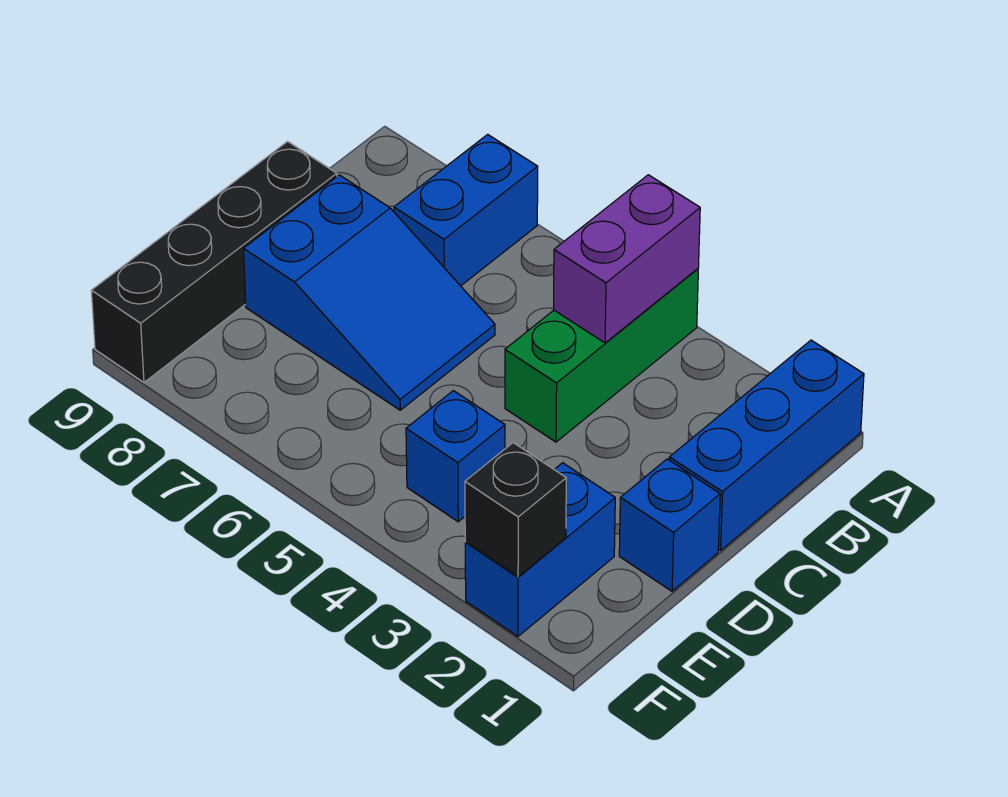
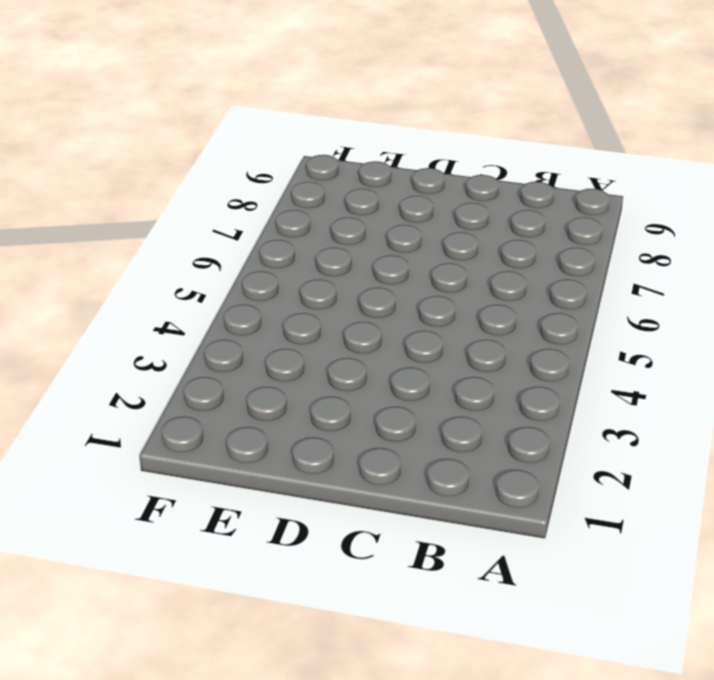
none -> blue brick A1:C1 level 1
none -> green brick A4:C4 level 1

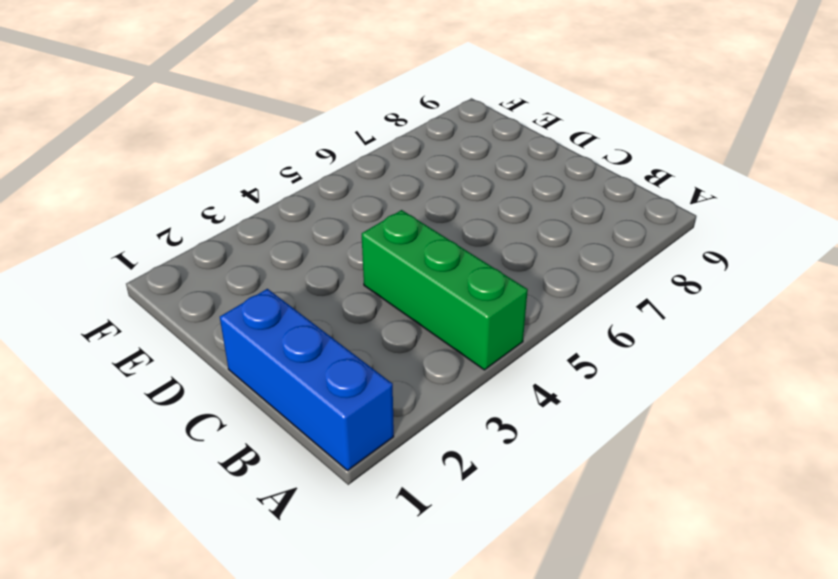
none -> blue brick A7:B7 level 1
none -> blue slope C6:D8 level 1 top 8

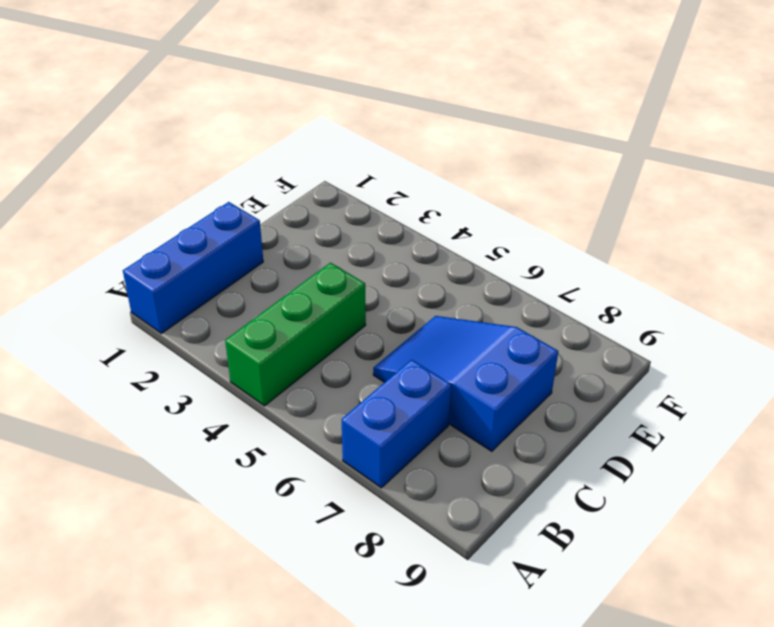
none -> black brick C9:F9 level 1
none -> blue brick D1 level 1

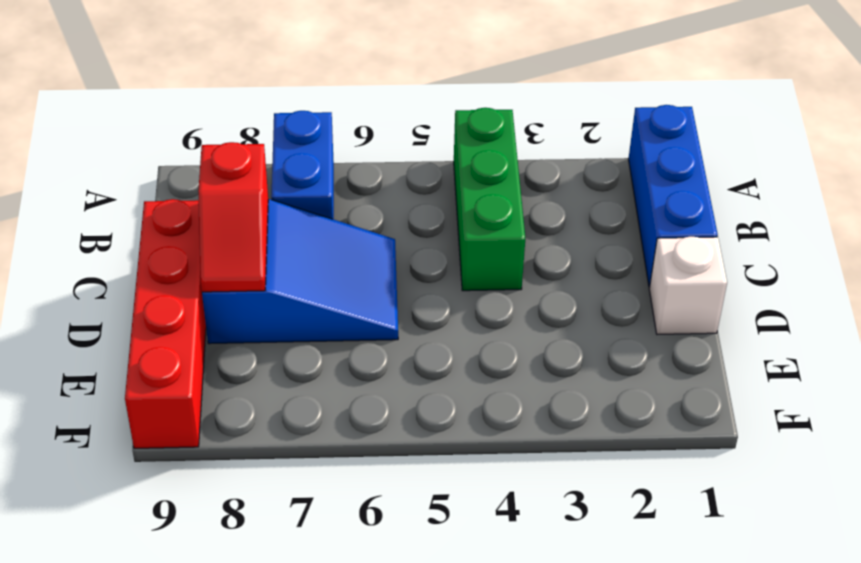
red slope C8:D8 level 2 top C -> none
red brick C9:F9 level 1 -> black brick C9:F9 level 1
white brick D1 level 1 -> blue brick D1 level 1
none -> blue brick E2:F2 level 1
none -> blue brick E4 level 1

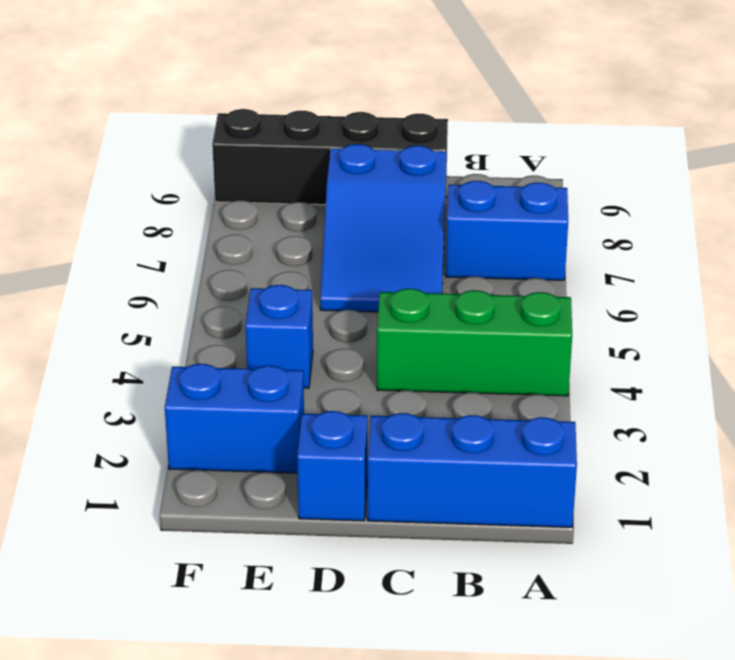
none -> purple brick A4:B4 level 2
none -> black brick F2 level 2

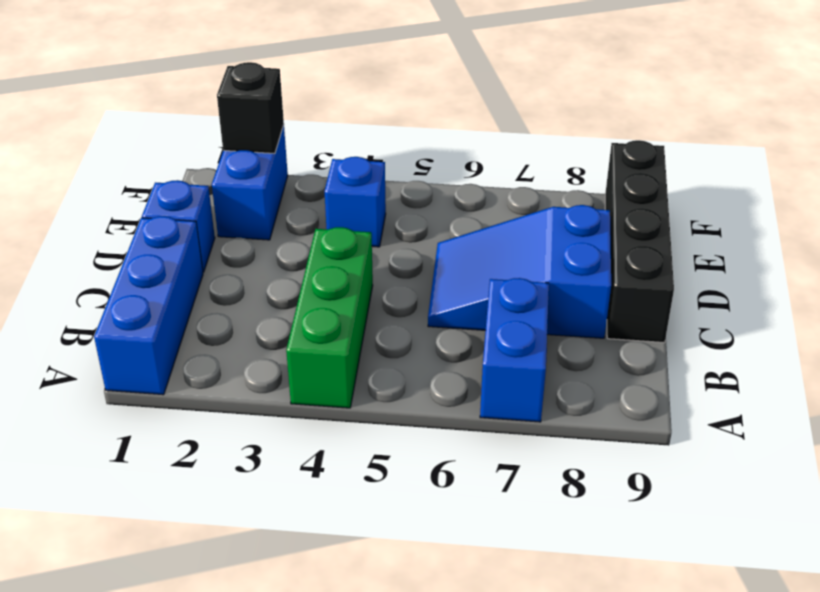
none -> purple brick A4:B4 level 2

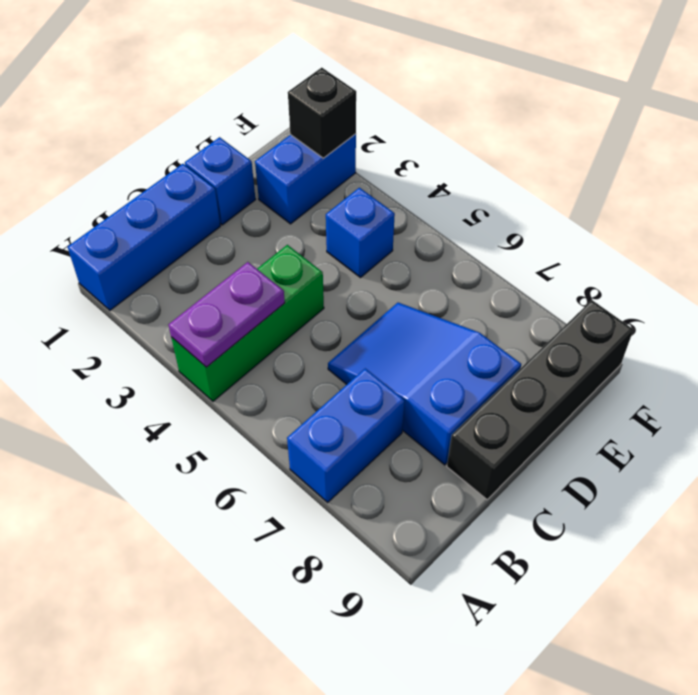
purple plate A4:B4 level 2 -> purple brick A4:B4 level 2

